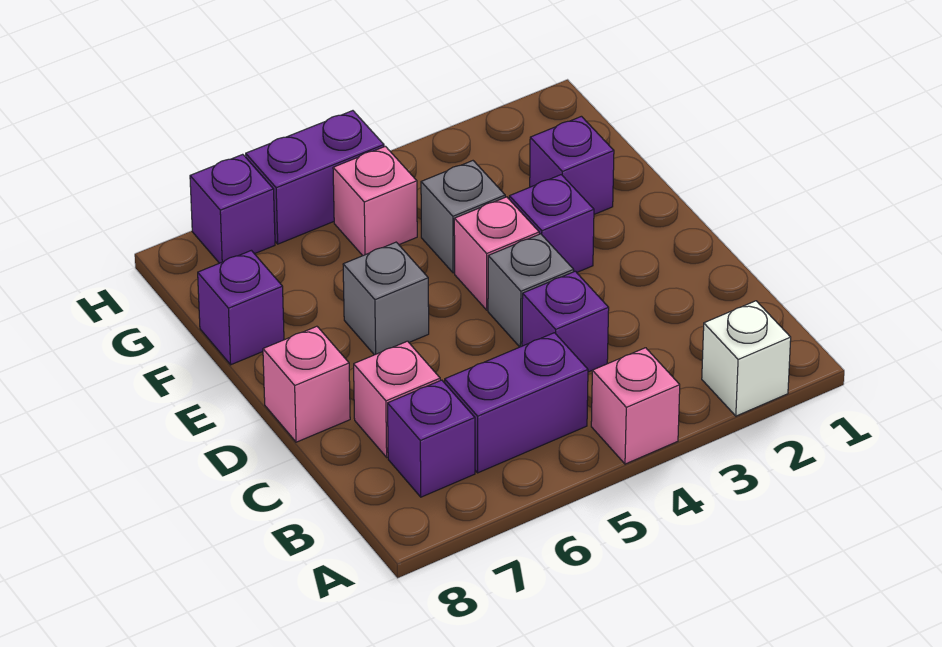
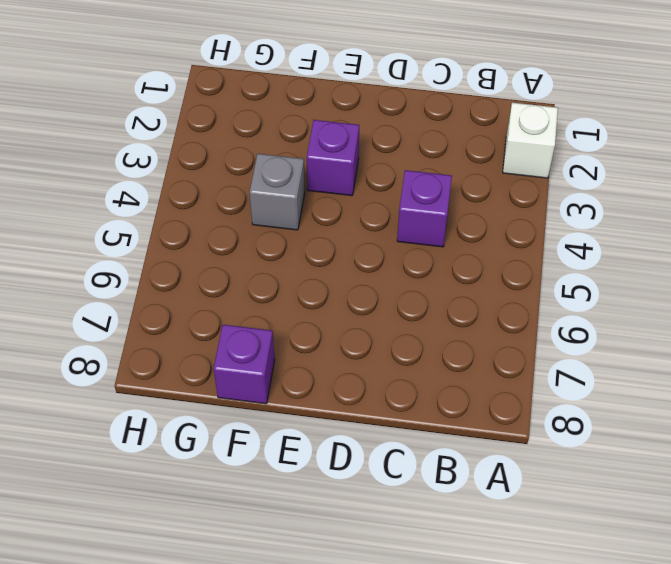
none -> pink brick A4 level 1
none -> purple brick B5:B6 level 1
none -> purple brick B7 level 1

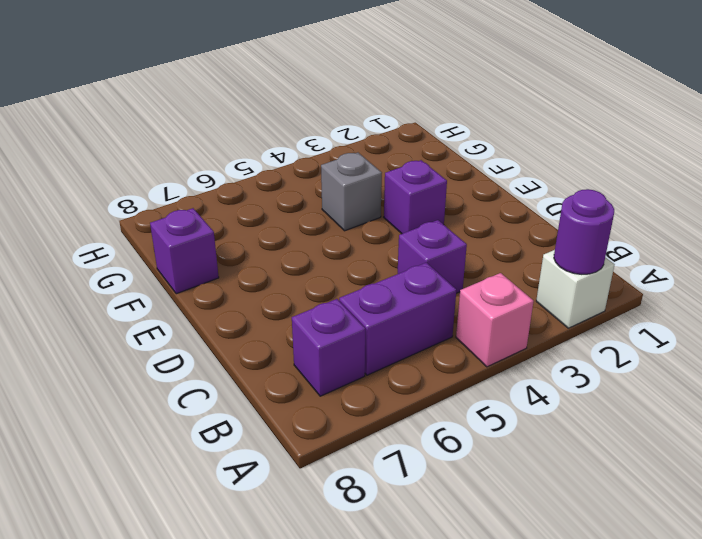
purple round brick A2 level 2 -> none
none -> pink brick C7 level 1
none -> grey brick D4 level 1
none -> pink brick D8 level 1

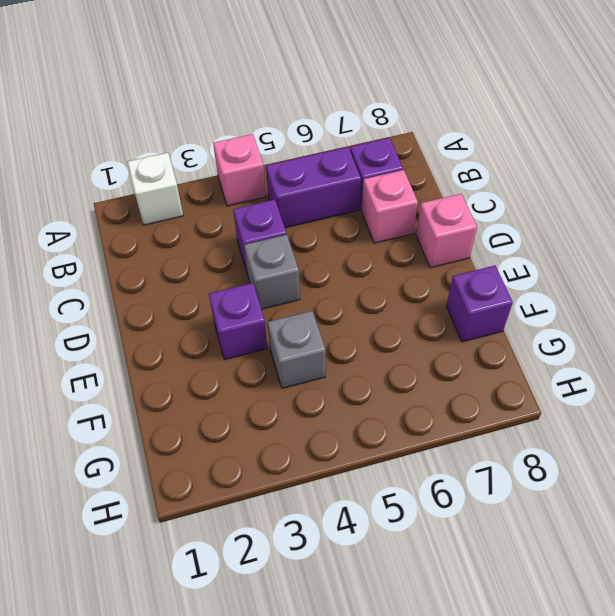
none -> pink brick E4 level 1
none -> grey brick E6 level 1
none -> purple brick F2 level 1

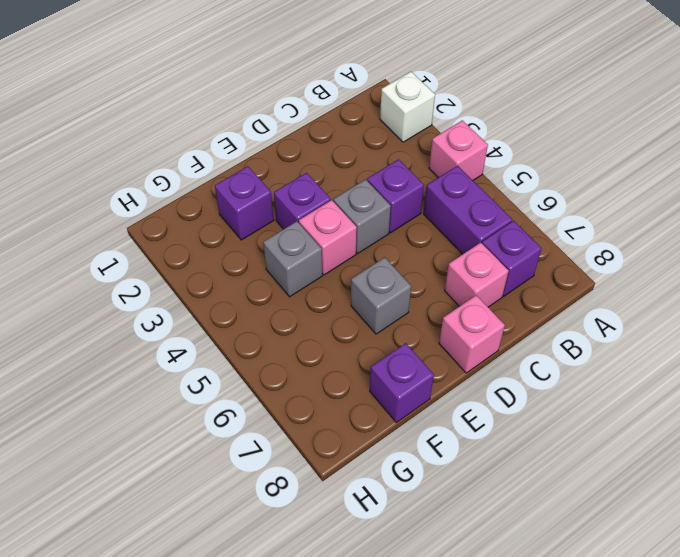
none -> pink brick G5 level 1
none -> purple brick H5:H6 level 1
none -> purple brick H7 level 1

